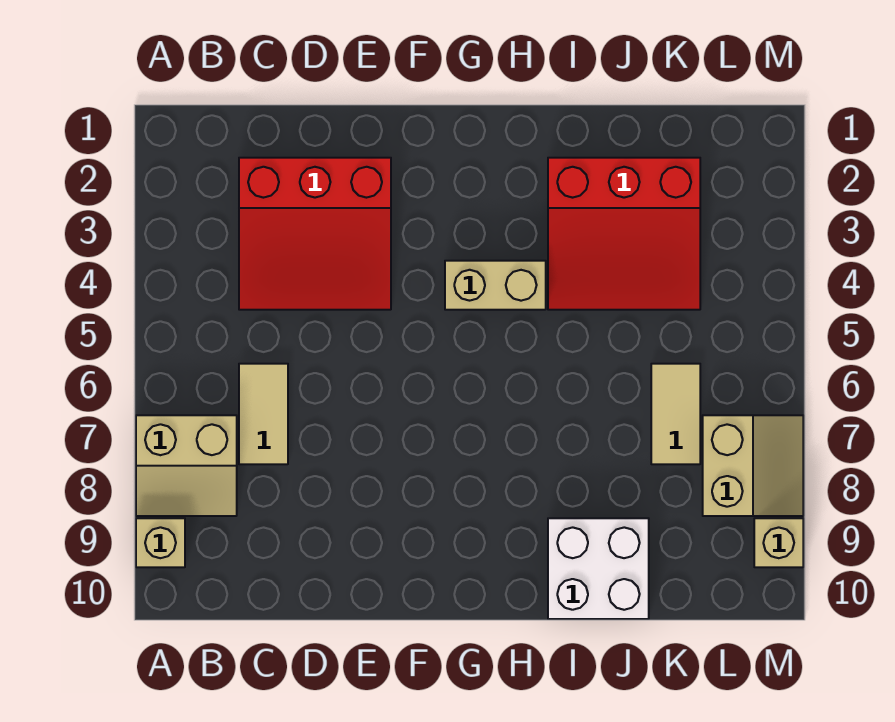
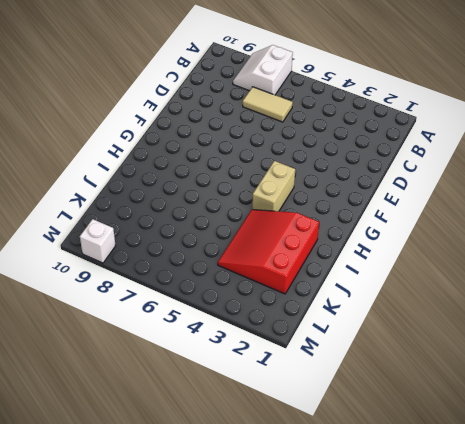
white slope A7:B8 level 1 top 7 -> tan slope A7:B8 level 1 top 7
white brick M9 level 1 -> tan brick M9 level 1
none -> tan brick A9 level 1
none -> red slope C2:E4 level 1 top 2

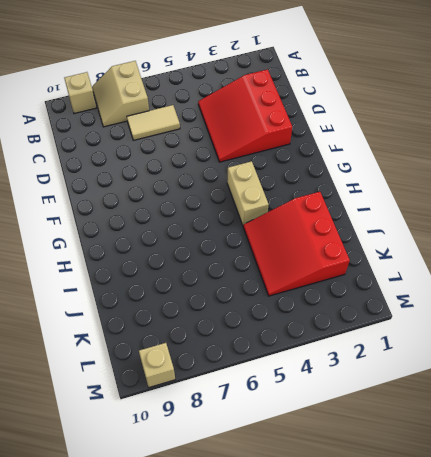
none -> white brick I9:J10 level 1
none -> tan tile K6:K7 level 1

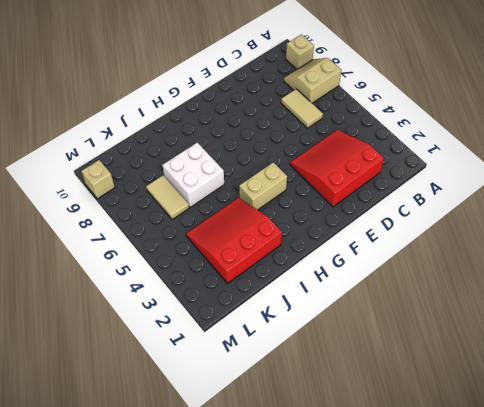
white brick I6:J7 level 1 -> white brick I9:J10 level 1
none -> tan slope L7:M8 level 1 top L

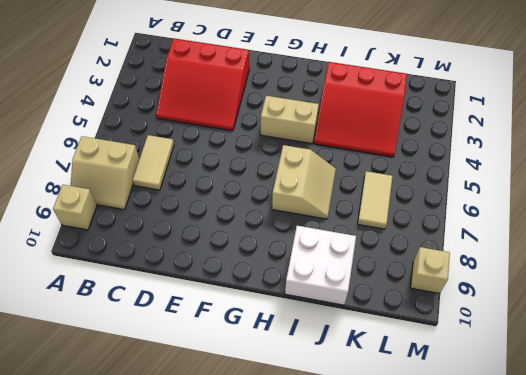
tan slope H6:I7 level 1 top H -> tan slope L7:M8 level 1 top L

